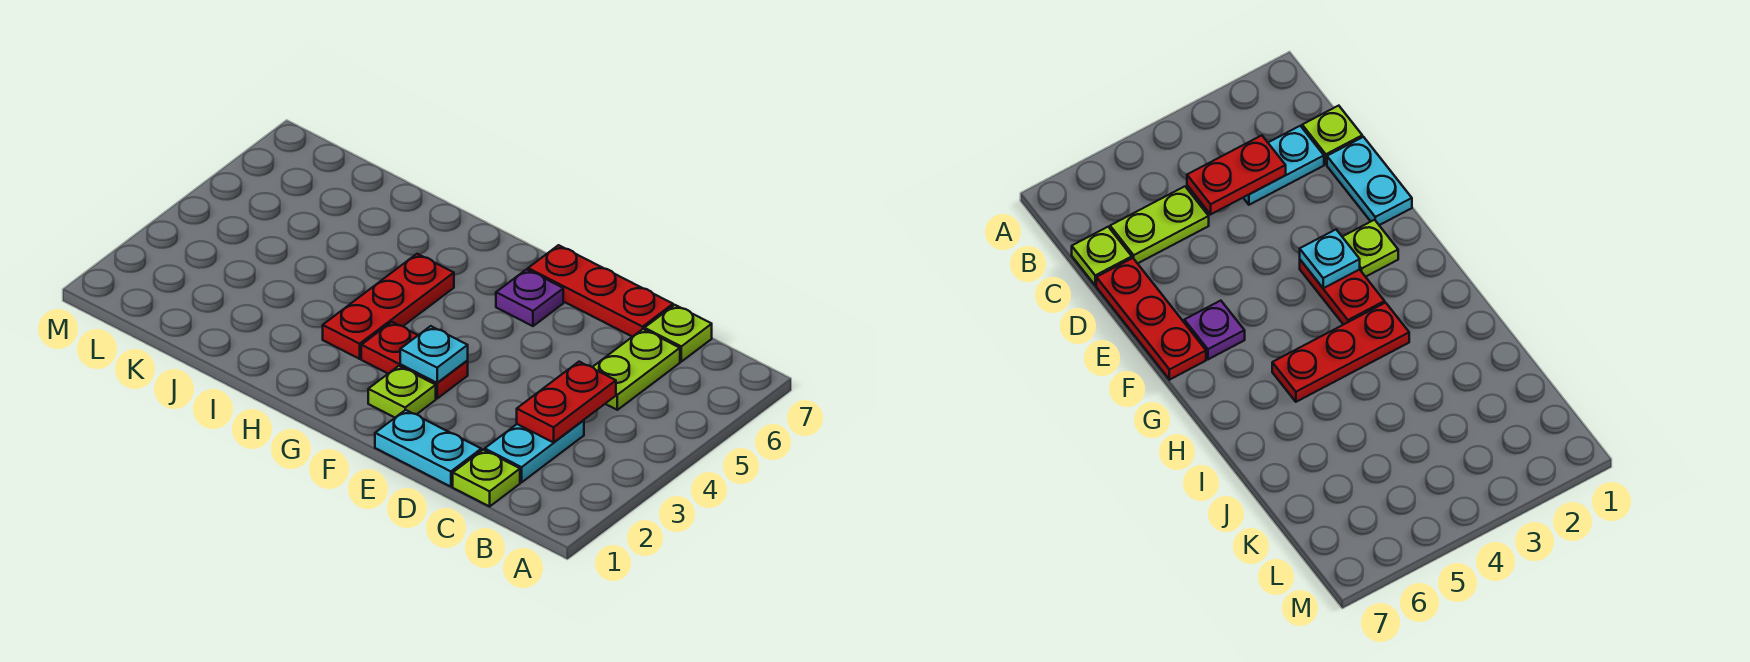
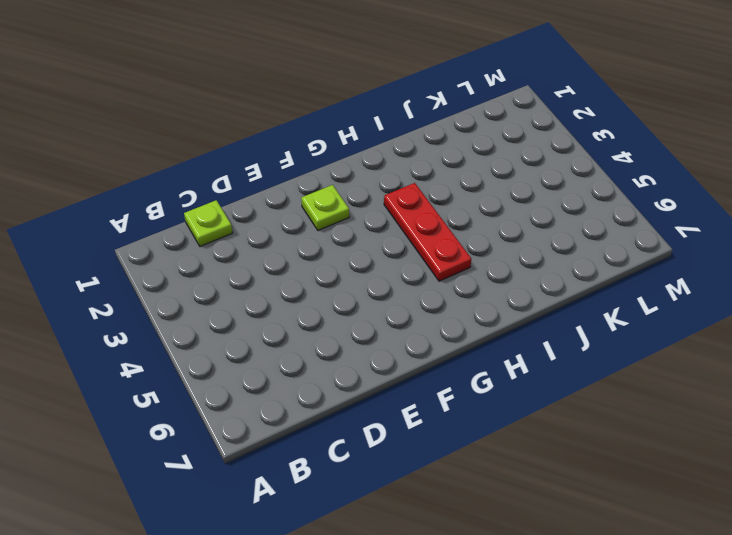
none -> cyan plate C2:C3 level 1
none -> lime plate C5:C6 level 1
none -> lime plate C7 level 1

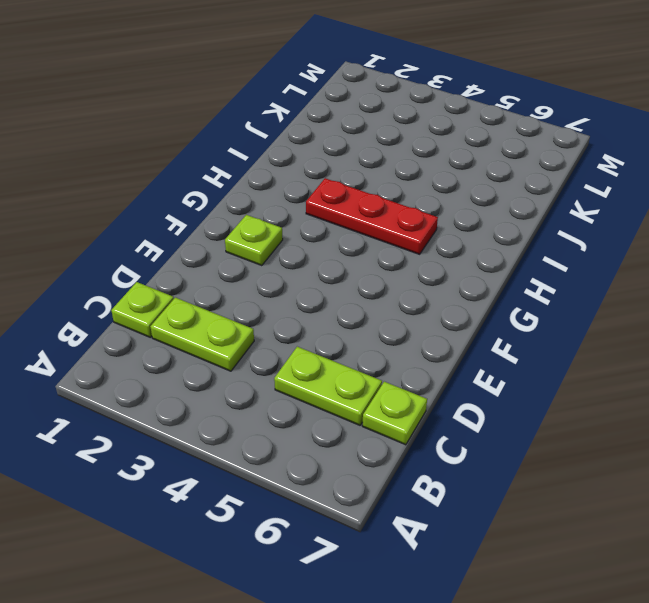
lime plate C2:C3 level 1 -> cyan plate C2:C3 level 1
none -> cyan plate D1:E1 level 1
none -> red plate D7:F7 level 1
none -> red plate F3:G3 level 1

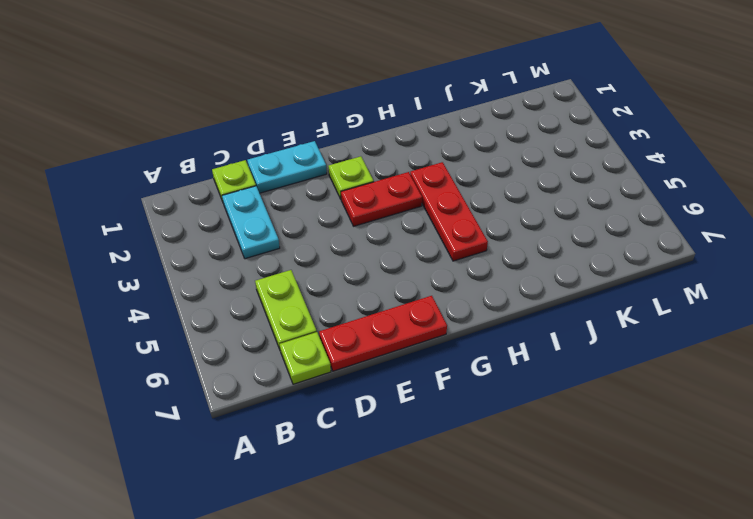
none -> purple plate F6 level 1
none -> red plate C3:C4 level 2
none -> cyan plate F3 level 2

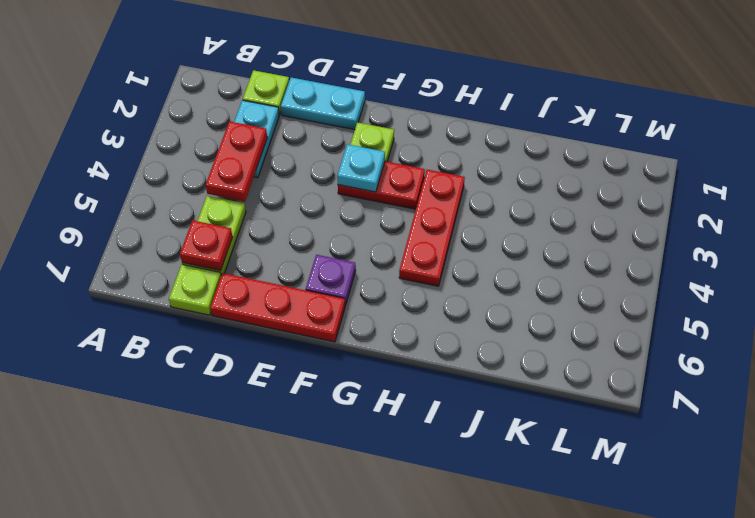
red plate C6 level 2 -> none

